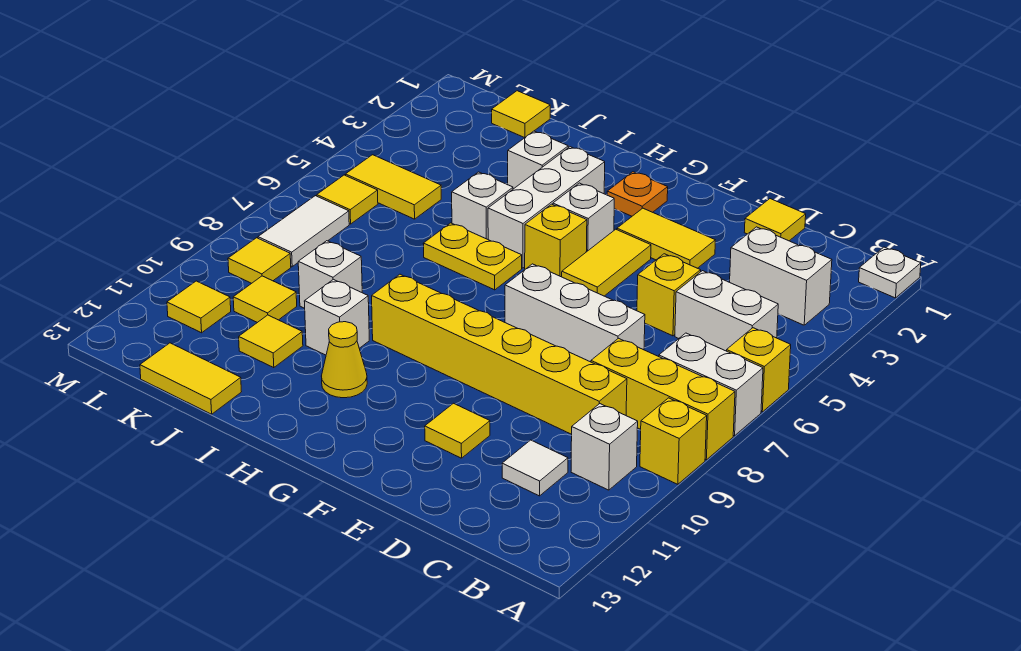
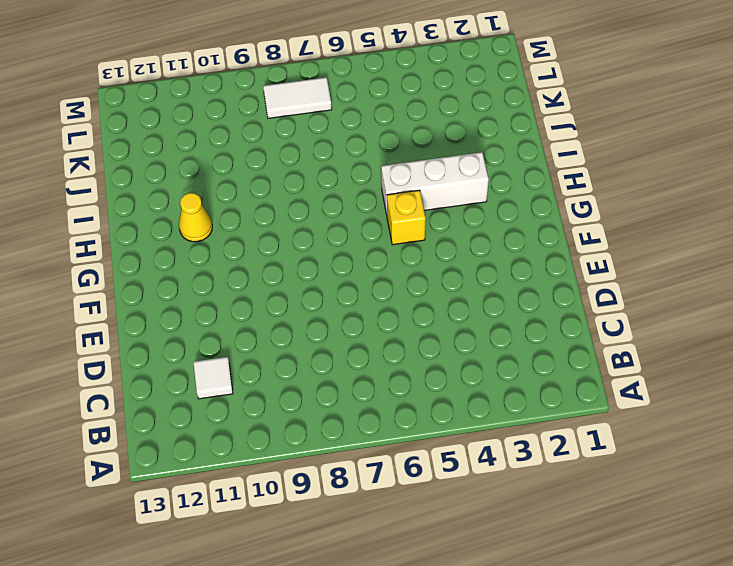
none -> white plate A1 level 1
none -> yellow brick A6 level 1
none -> white brick A7:B7 level 1
none -> yellow brick A8:C8 level 1

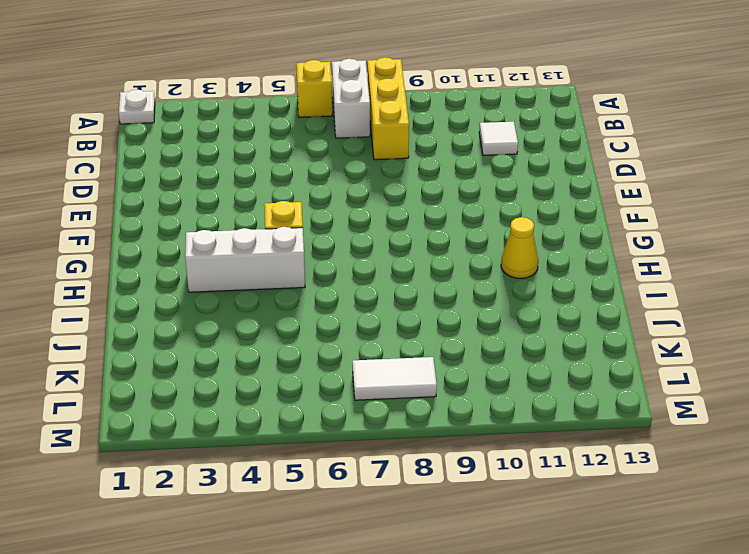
none -> yellow brick A9 level 1
none -> white brick B3:C3 level 1
none -> white brick B5:C5 level 1
none -> white brick B10 level 1

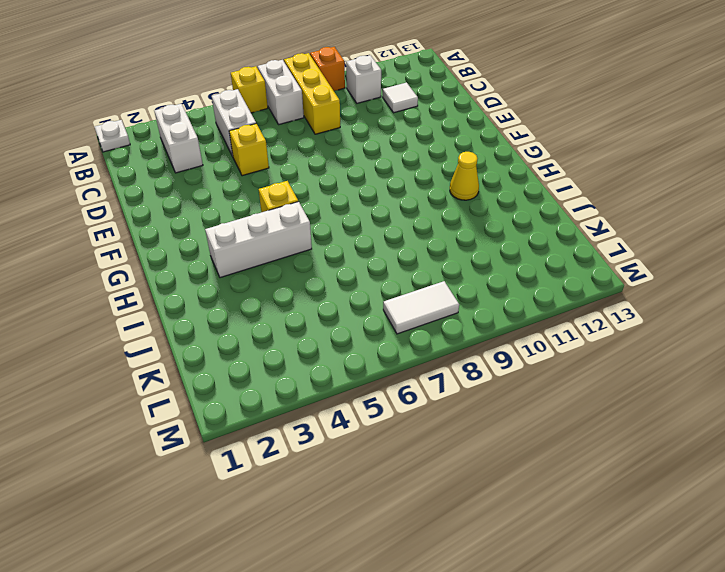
orange brick A9 level 1 -> yellow brick A9 level 1
none -> yellow brick C9:H9 level 1
none -> yellow tile D1 level 1
none -> white brick D7:F7 level 1
none -> yellow tile E3:F3 level 1

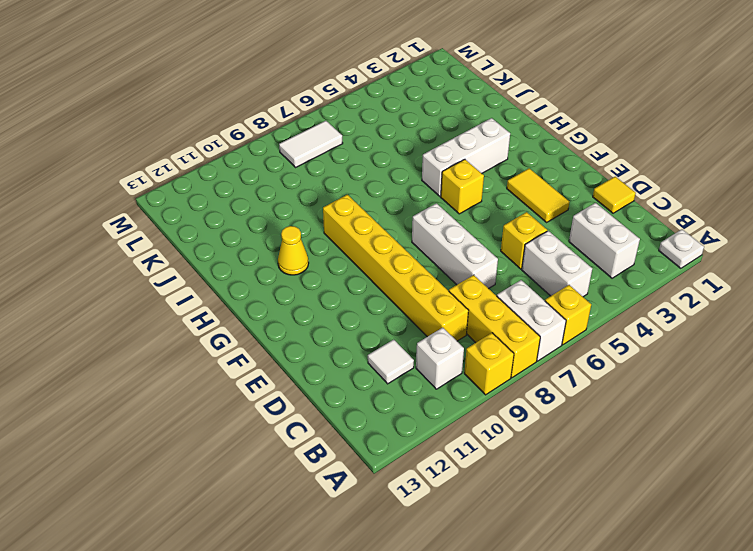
none -> yellow tile E11 level 1
none -> yellow tile F4:F5 level 1
none -> orange plate G2 level 1
none -> white brick G4 level 1

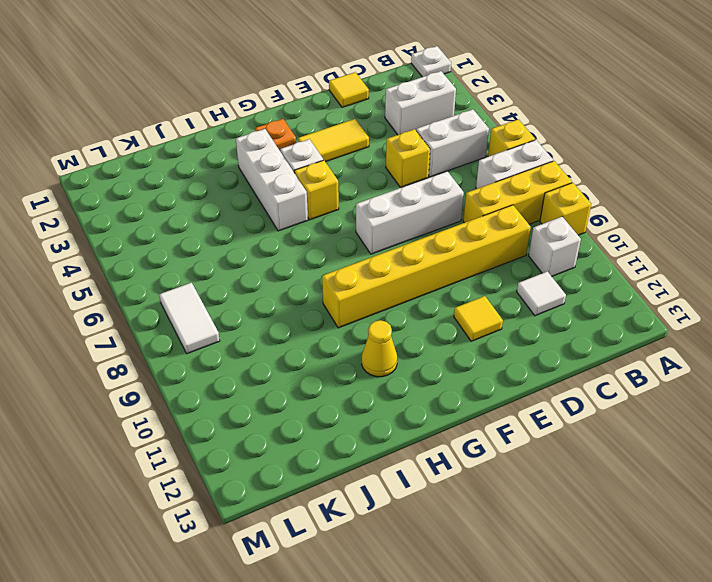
none -> yellow tile F4:F5 level 1
none -> yellow plate H6:I6 level 1
none -> white brick I3 level 1
none -> white brick I5 level 1

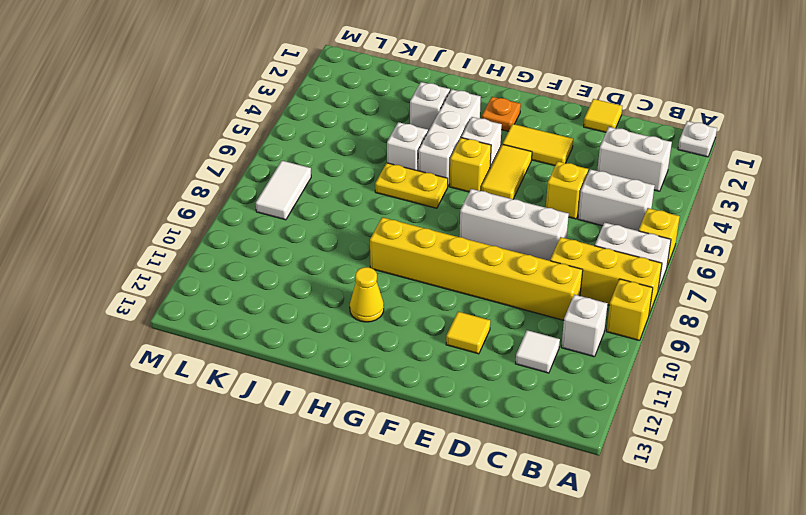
none -> white brick I10 level 1
none -> white brick J9 level 1
none -> yellow tile J11 level 1
none -> yellow tile J13:K13 level 1

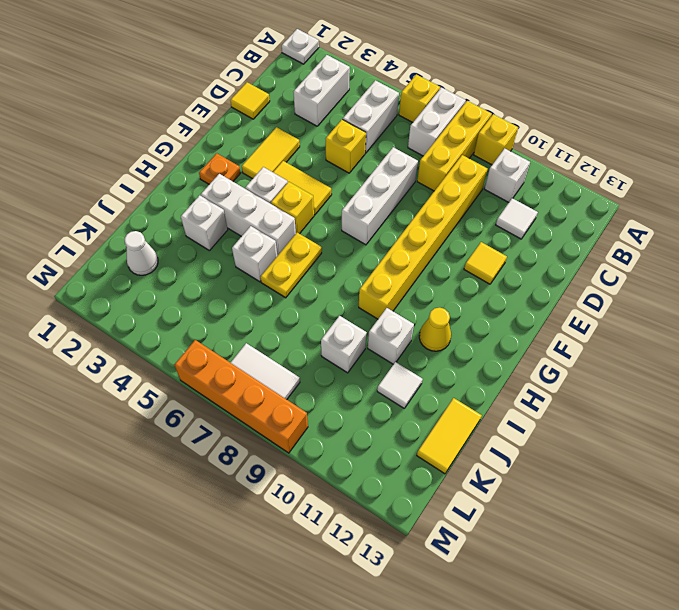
white tile J11 level 1 -> yellow tile J11 level 1
white cone K2 level 1 -> none
orange brick M6:M9 level 1 -> none
none -> yellow tile K1 level 1
none -> yellow tile K5:L5 level 1
none -> yellow tile K10 level 1
none -> yellow tile L6 level 1

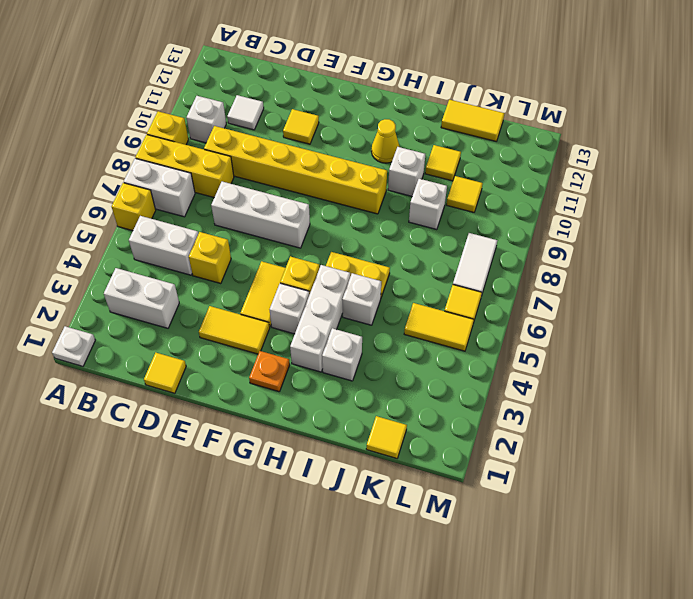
none -> yellow tile L9 level 1
none -> yellow tile L11 level 1

